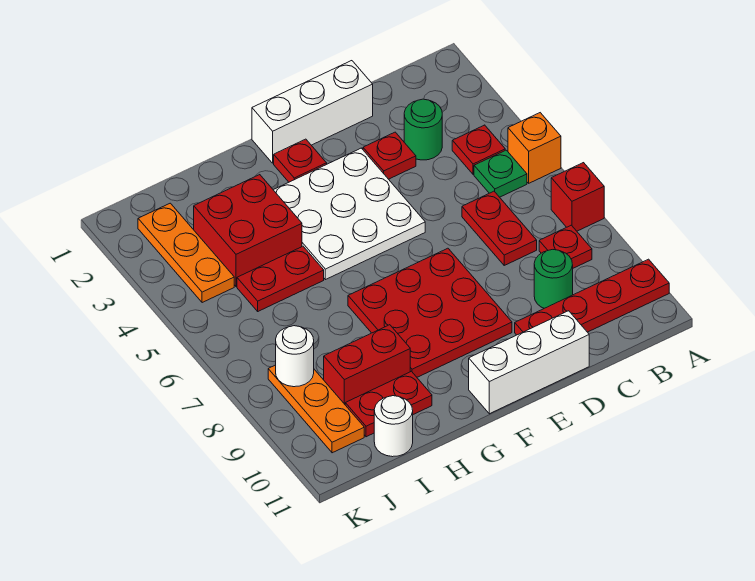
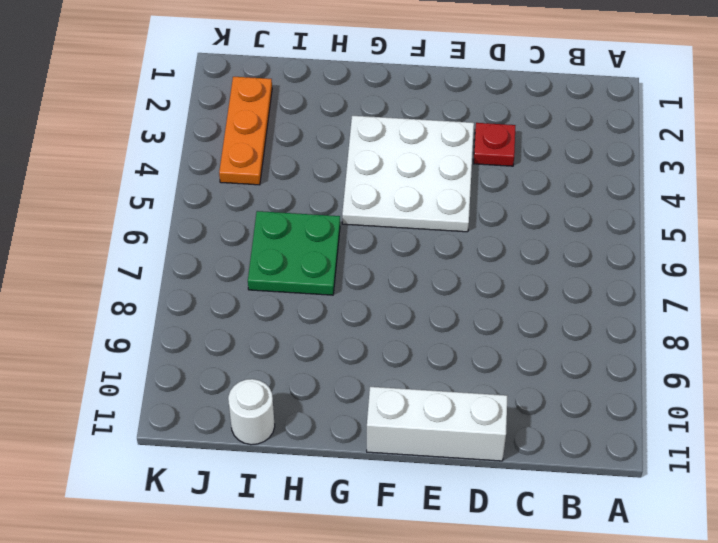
green plate H6:I7 level 1 -> none
none -> orange brick A5 level 1
none -> red brick A7 level 1
none -> red plate A10:D10 level 1

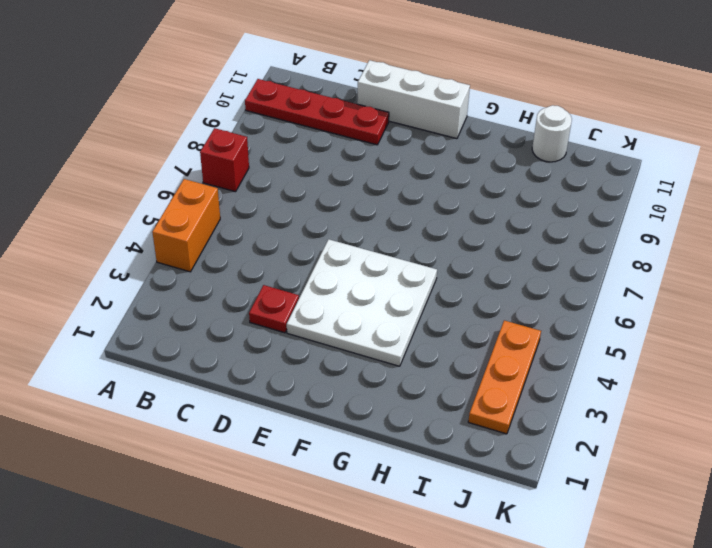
orange brick A4:A5 level 1 -> orange brick A5 level 1
none -> red plate B4 level 1
none -> green plate B5 level 1
none -> red plate B8 level 1

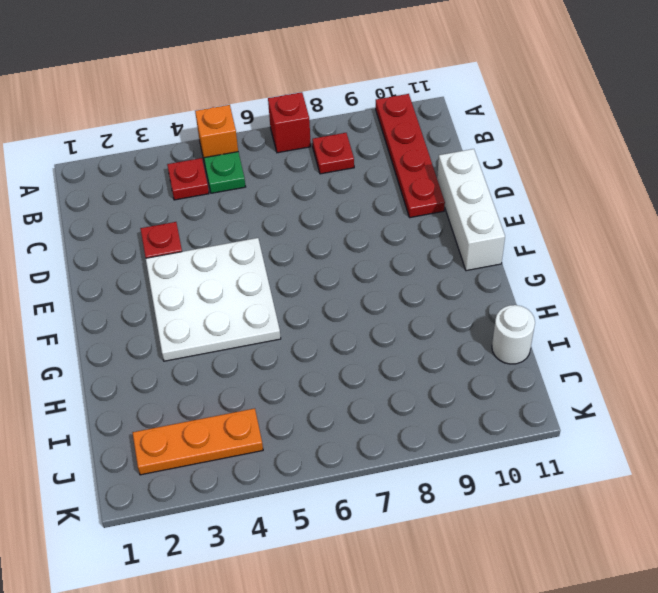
none -> green round brick C3 level 1
none -> red plate C6:C7 level 1
none -> green round brick C9 level 1

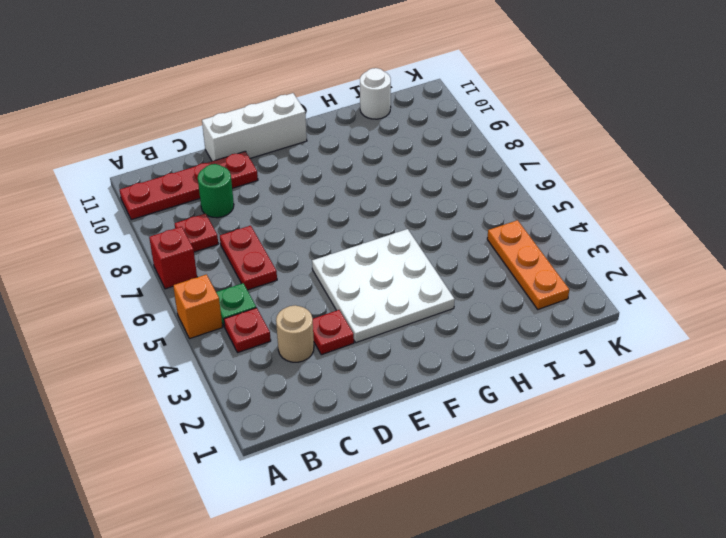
tan round brick C3 level 1 -> green round brick C3 level 1
none -> white brick D1:F1 level 1
none -> red plate E7:G9 level 1
none -> red plate F2 level 1

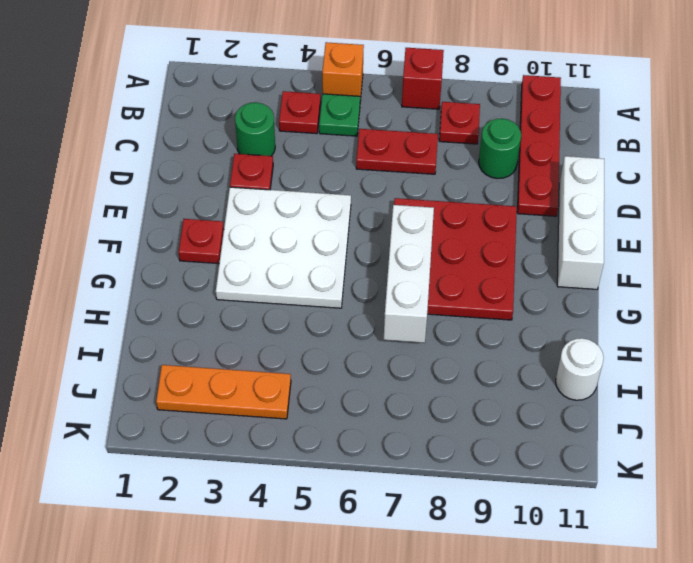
white brick F7:H7 level 2 -> white brick D1:F1 level 1
none -> red brick H3:I4 level 1
none -> red plate H5:I5 level 1
none -> red brick H9:I9 level 1

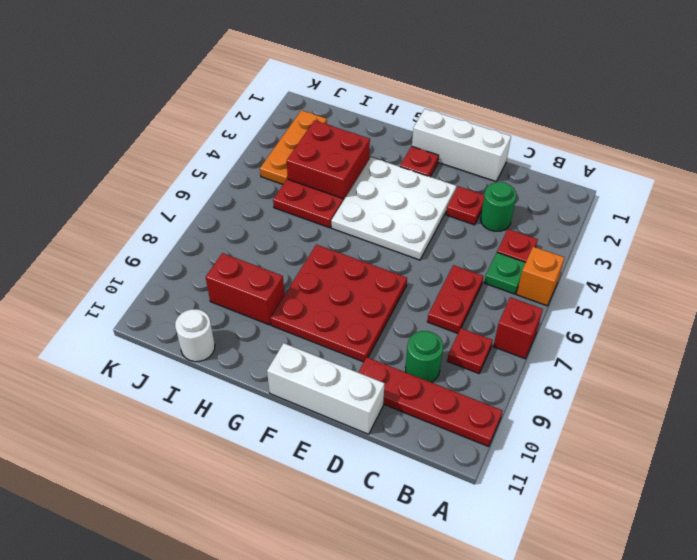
none -> red plate H10:I10 level 1
none -> orange plate J8:J10 level 1
none -> white round brick J8 level 2

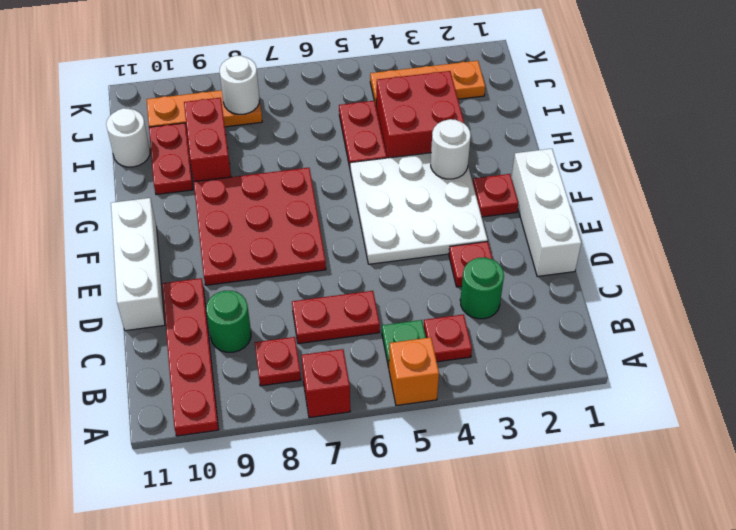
white round brick G3 level 2 -> none

